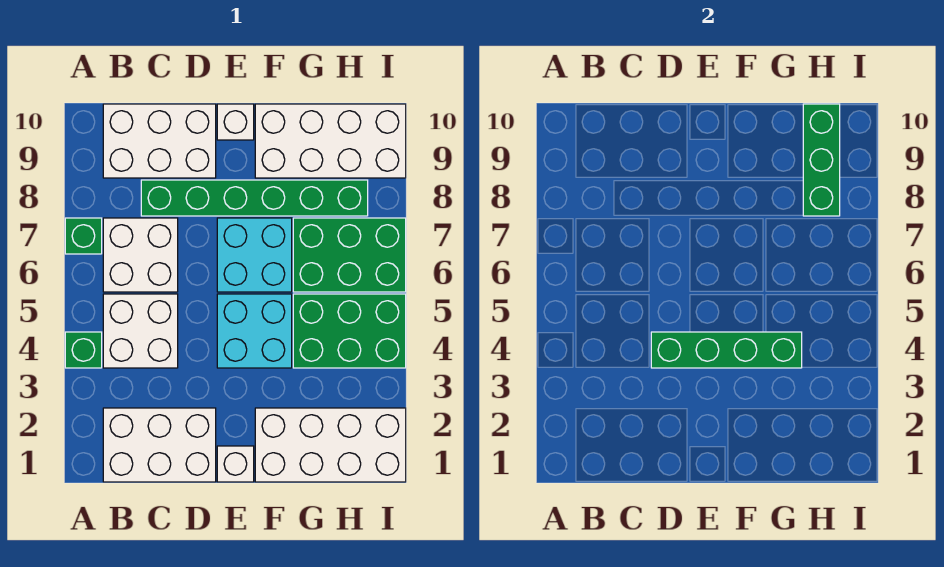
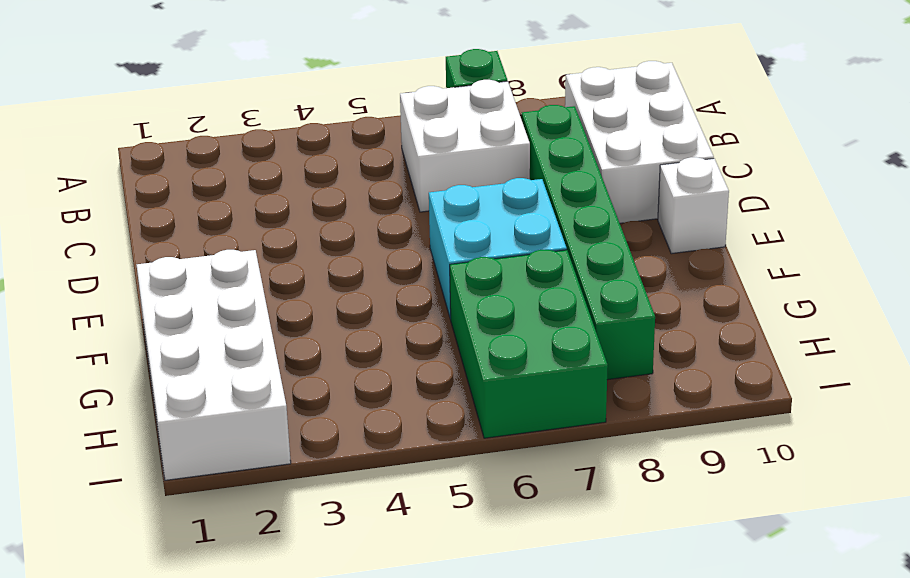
none -> green brick A4 level 1
none -> white brick B1:D2 level 1
none -> white brick B4:C5 level 1

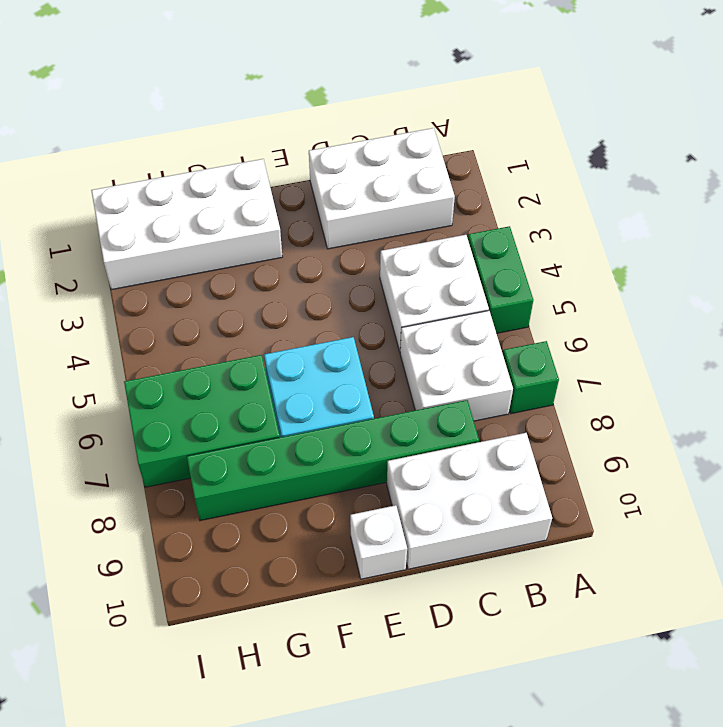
green brick A4:A5 level 1 -> green brick A4 level 1
none -> white brick E1 level 1
none -> cyan brick E4:F5 level 1
none -> white brick F9:I10 level 1

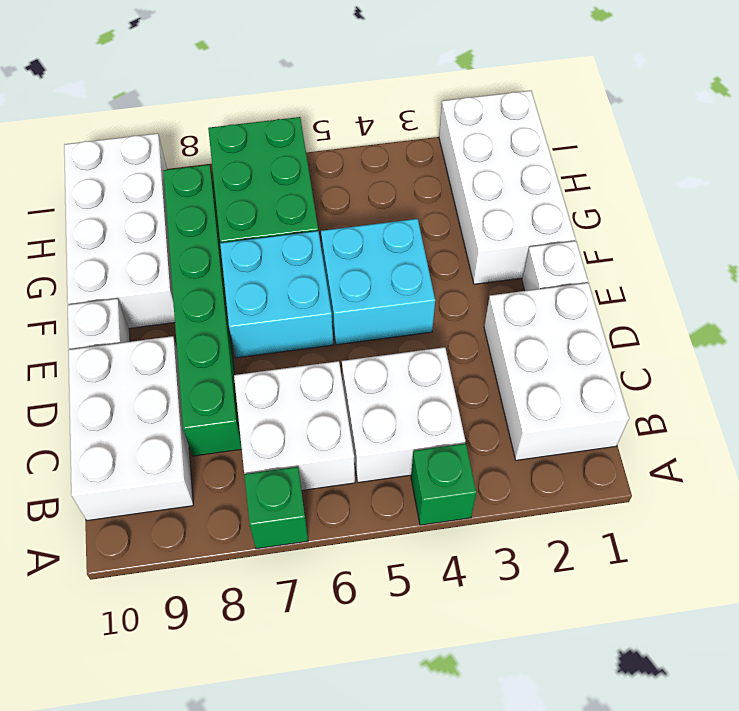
none -> green brick G4:I5 level 1
none -> green brick D4:G4 level 2
none -> green brick H8:H10 level 2

